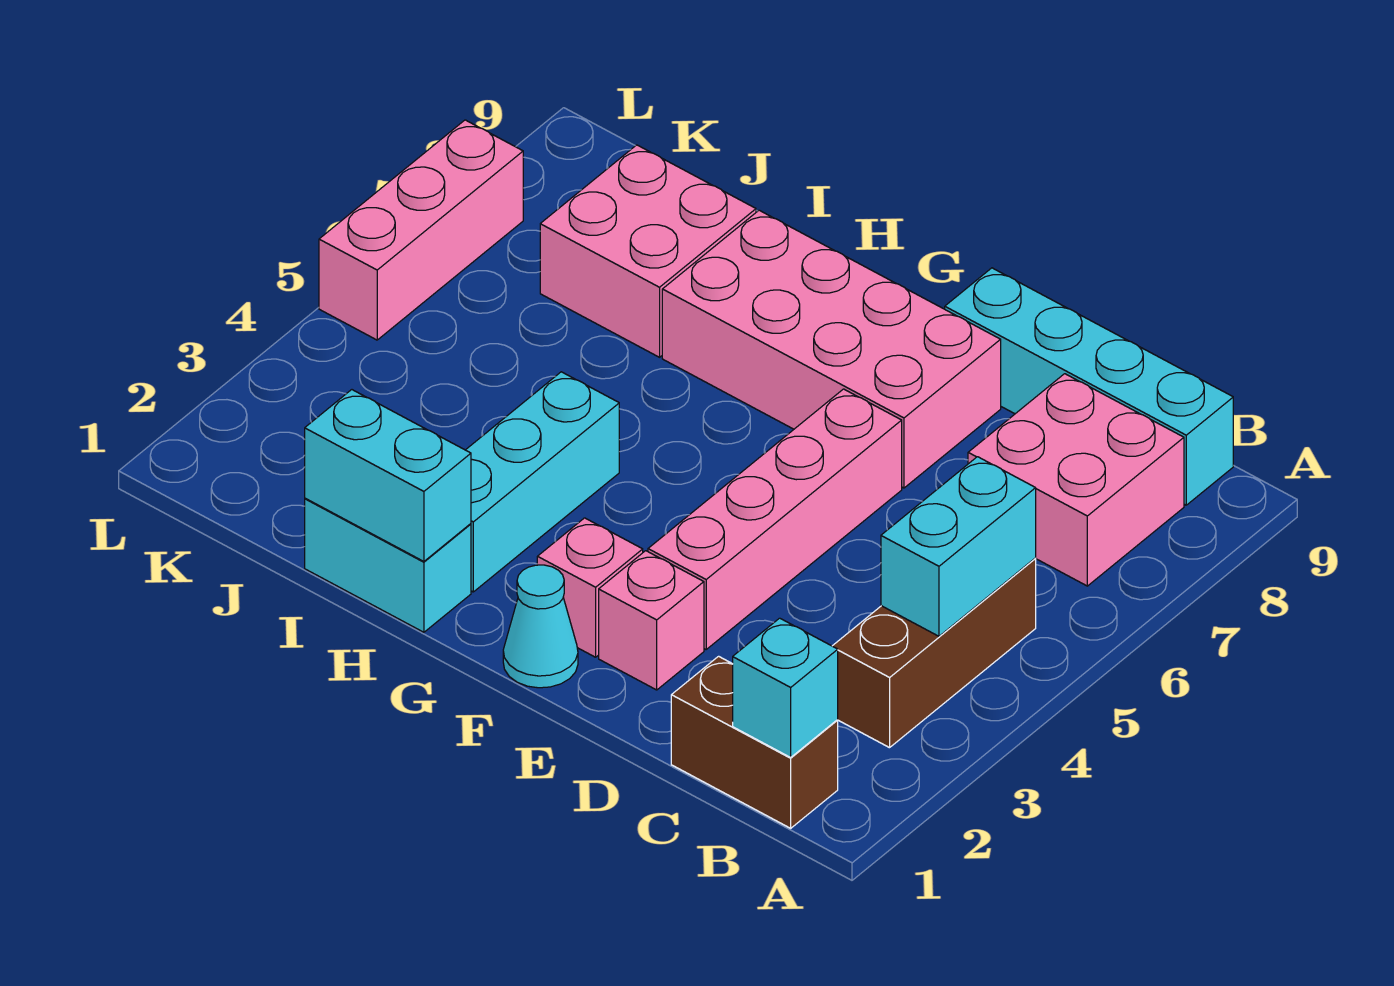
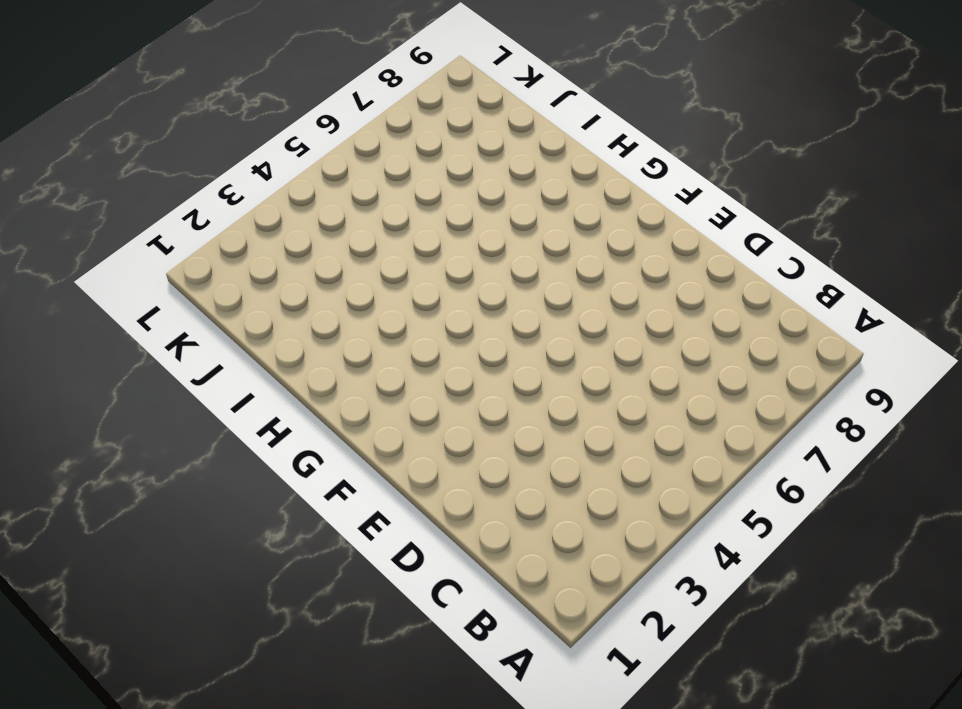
none -> brown brick B1:C1 level 1
none -> brown brick B3:B5 level 1
none -> pink brick B7:C8 level 1

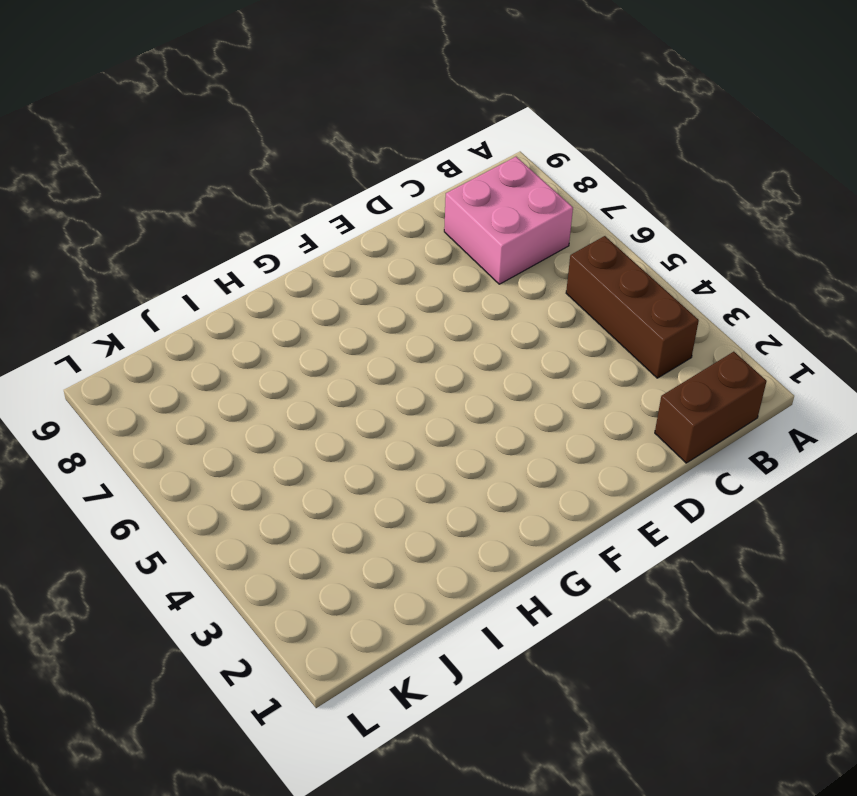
none -> cyan brick B9:E9 level 1
none -> pink brick E2 level 1
none -> pink brick E3:E6 level 1

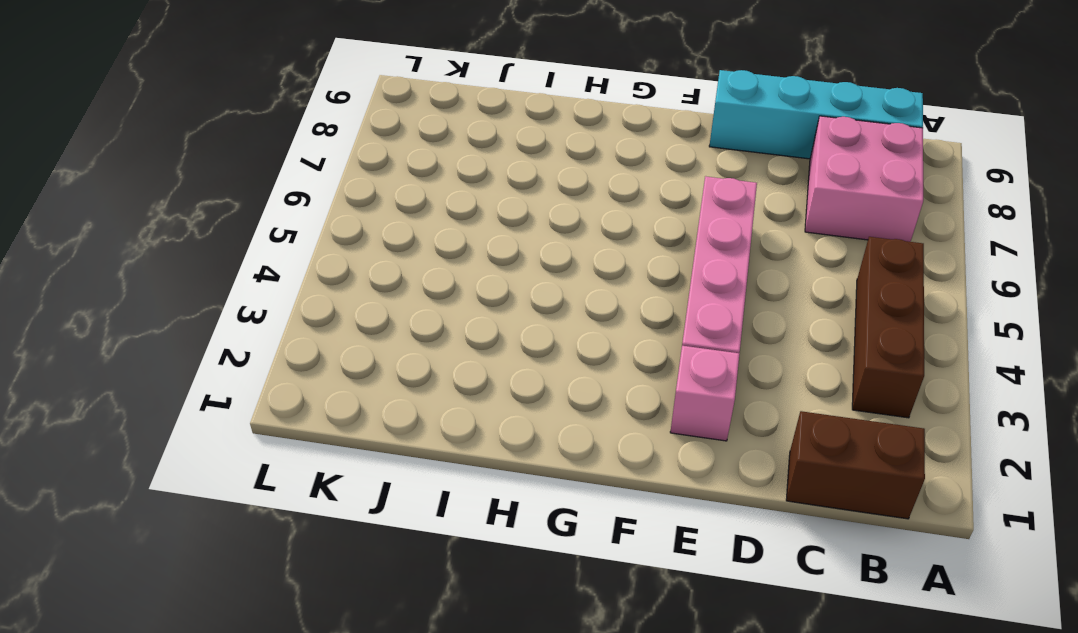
none -> pink brick E7:H8 level 1
none -> cyan cone F1 level 1
none -> pink brick F2 level 1

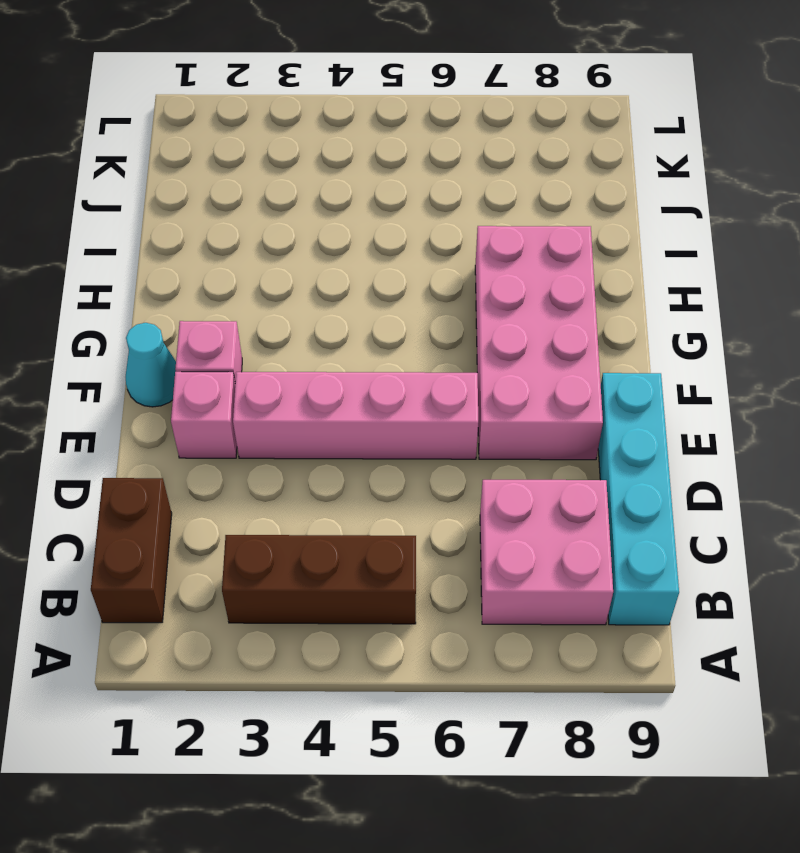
none -> cyan brick H1:I1 level 1
none -> cyan brick H2:H4 level 1
none -> pink brick I7:J8 level 1

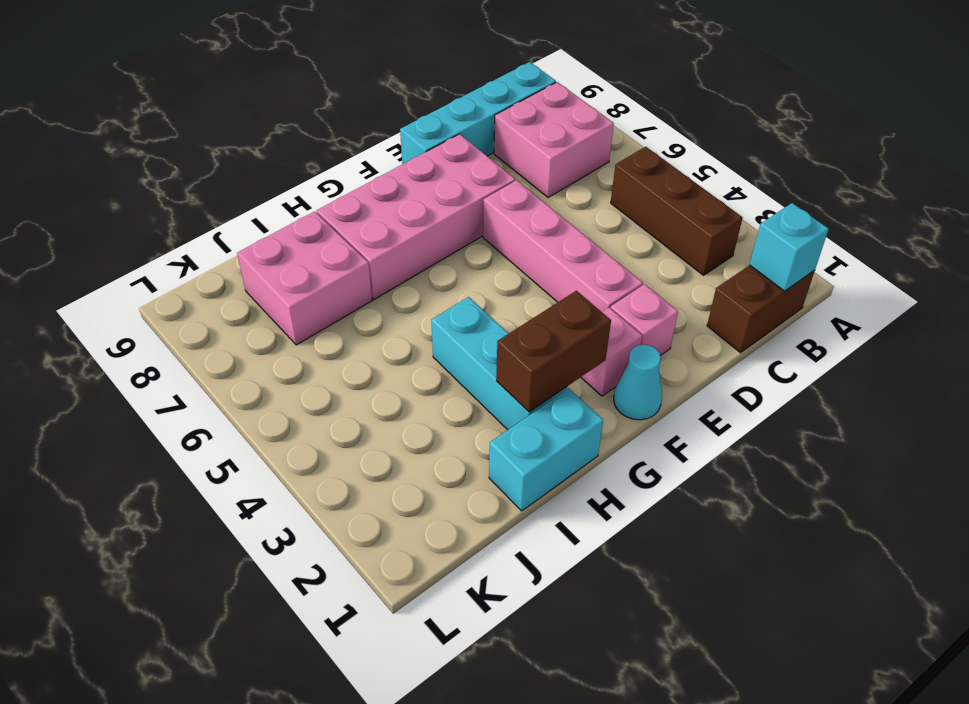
brown brick G2:H2 level 2 -> none
none -> pink brick L5:L7 level 1
none -> cyan brick B4:B5 level 2
none -> cyan brick H1:I1 level 2

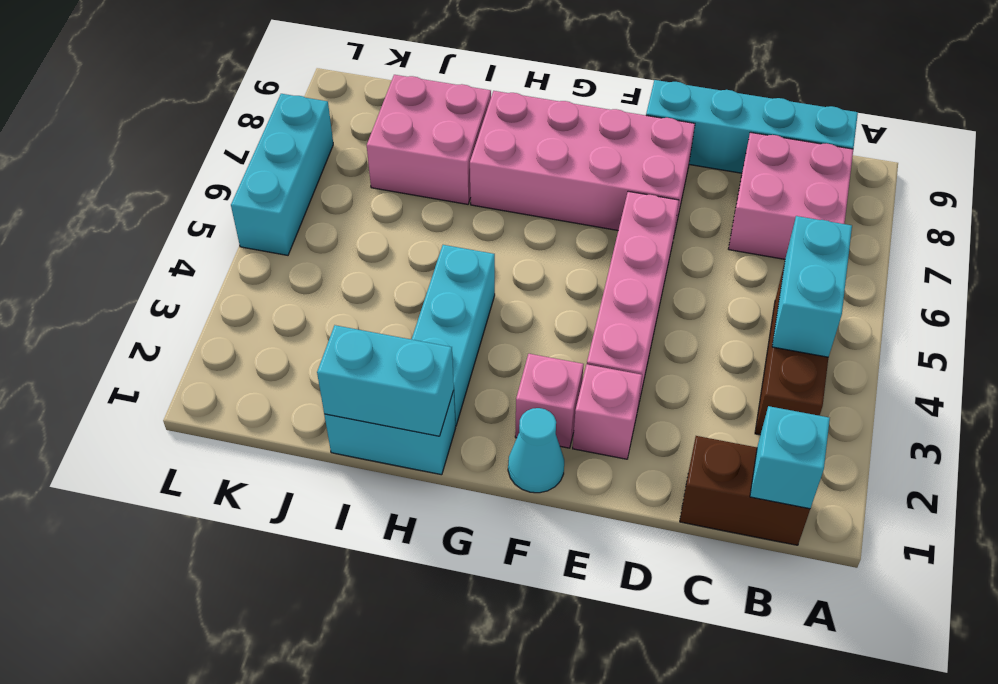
cyan brick L5:L7 level 1 -> pink brick L5:L7 level 1

